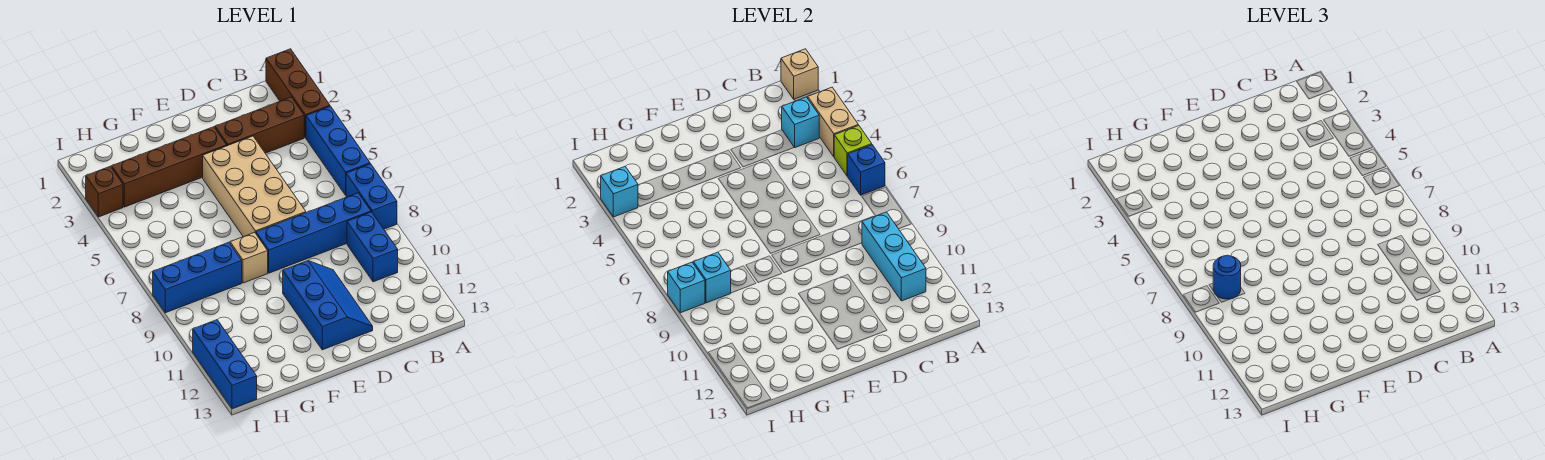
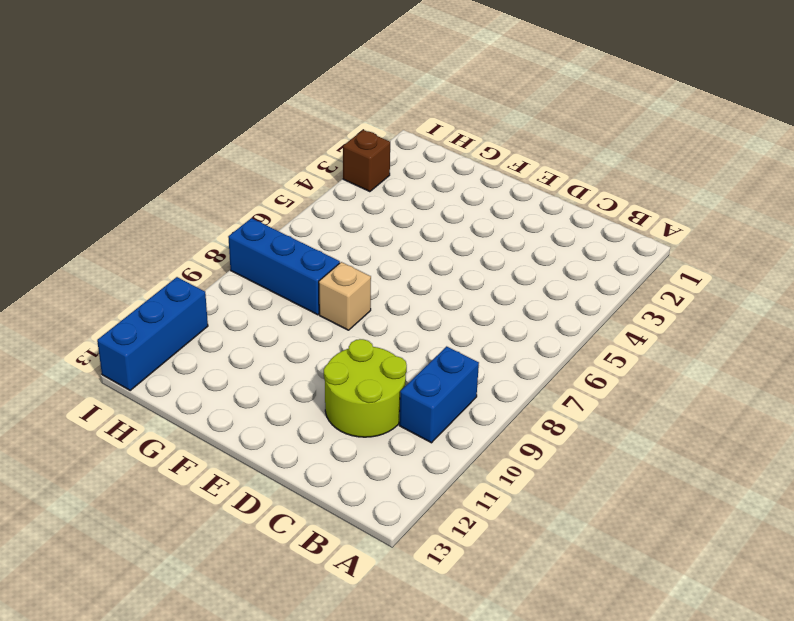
lime round brick C10:D11 level 1 -> blue slope D10:E12 level 1 top E
none -> brown brick A1:A3 level 1
none -> blue brick A4:A6 level 1
none -> blue brick A7:A8 level 1

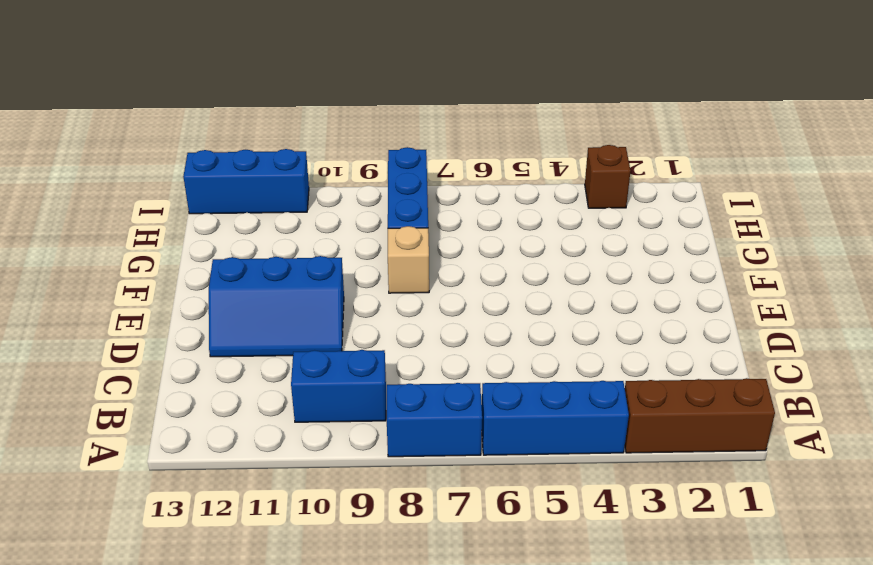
none -> brown brick B3:D3 level 1
none -> blue brick B8:E8 level 1
none -> tan brick D4:E7 level 1

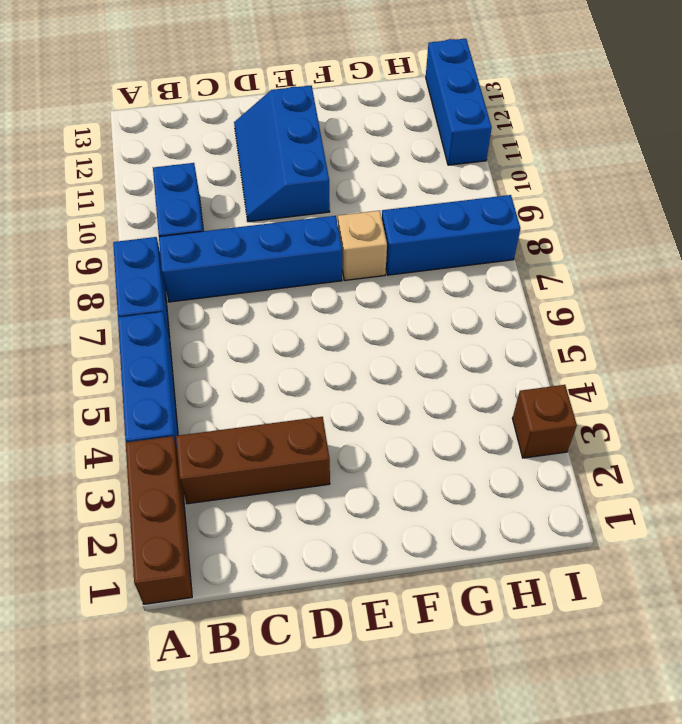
none -> tan brick D4:E7 level 1
none -> brown brick E3:H3 level 1
none -> tan brick A1 level 2

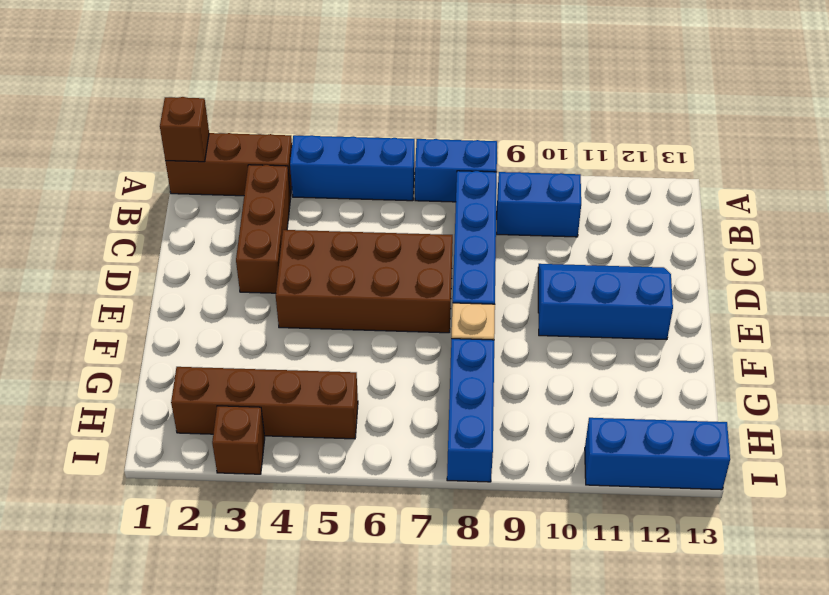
brown brick A1 level 2 -> tan brick A1 level 2
brown brick D4:E7 level 1 -> tan brick D4:E7 level 1
brown brick H2:H5 level 1 -> brown brick E3:H3 level 1
none -> tan brick A3:A4 level 2
none -> lime brick A5 level 2
none -> blue brick A6 level 2

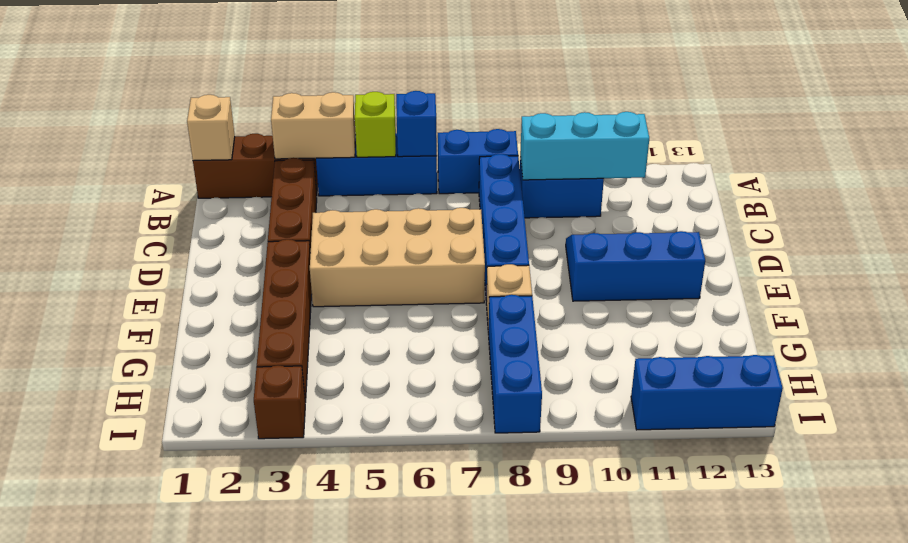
none -> cyan brick B3 level 2
none -> cyan brick H8 level 2
none -> cyan brick I3 level 2

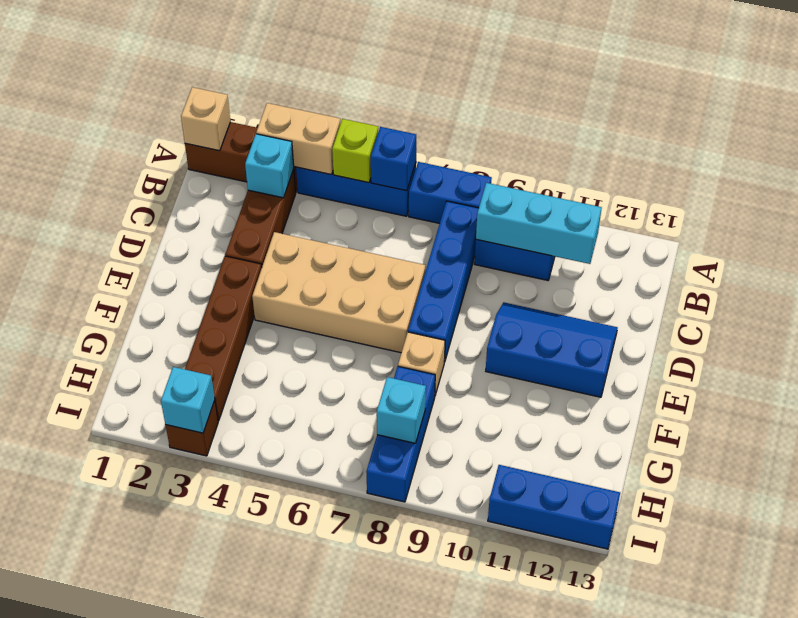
none -> cyan brick I8 level 2
none -> blue round brick H8 level 3

